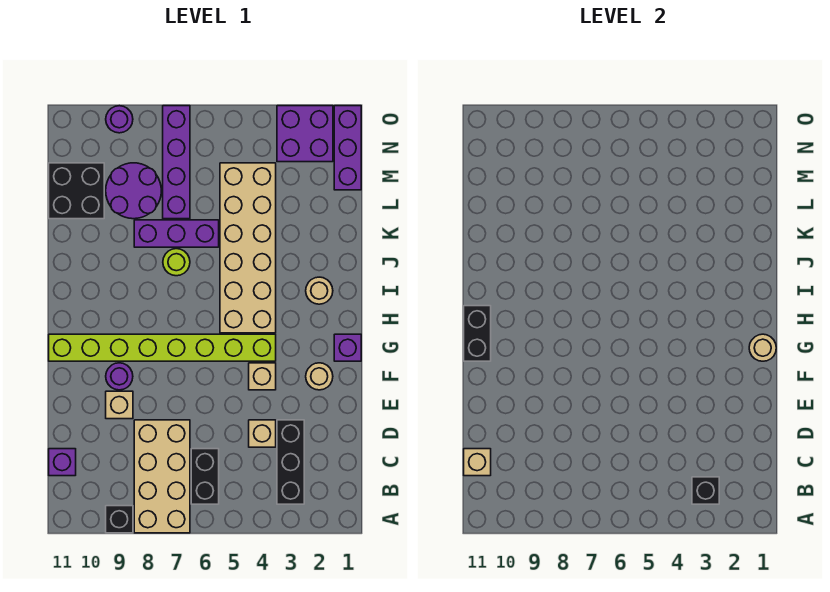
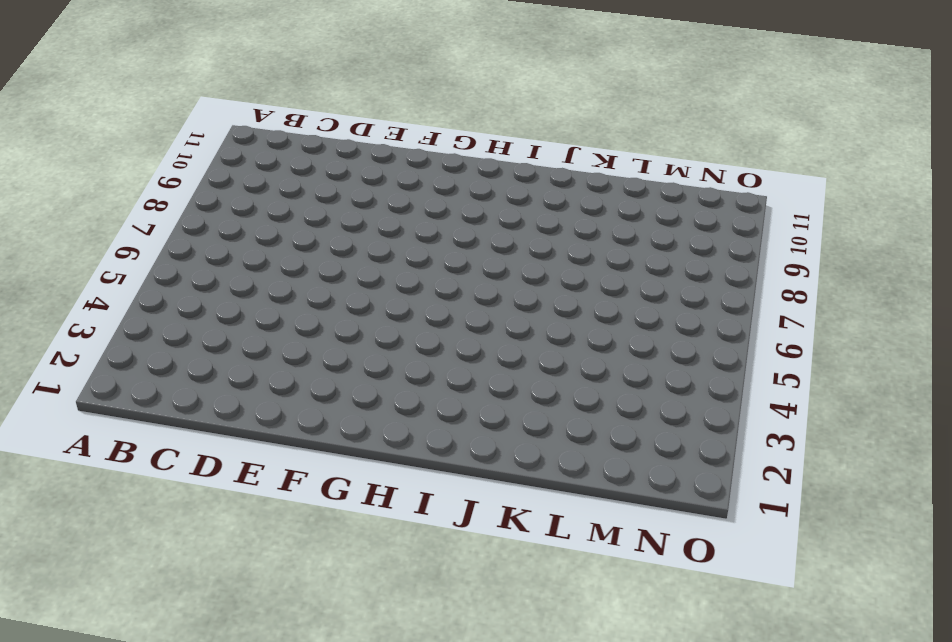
none -> tan brick A7:D8 level 1
none -> black brick A9 level 1
none -> black brick B3:D3 level 1

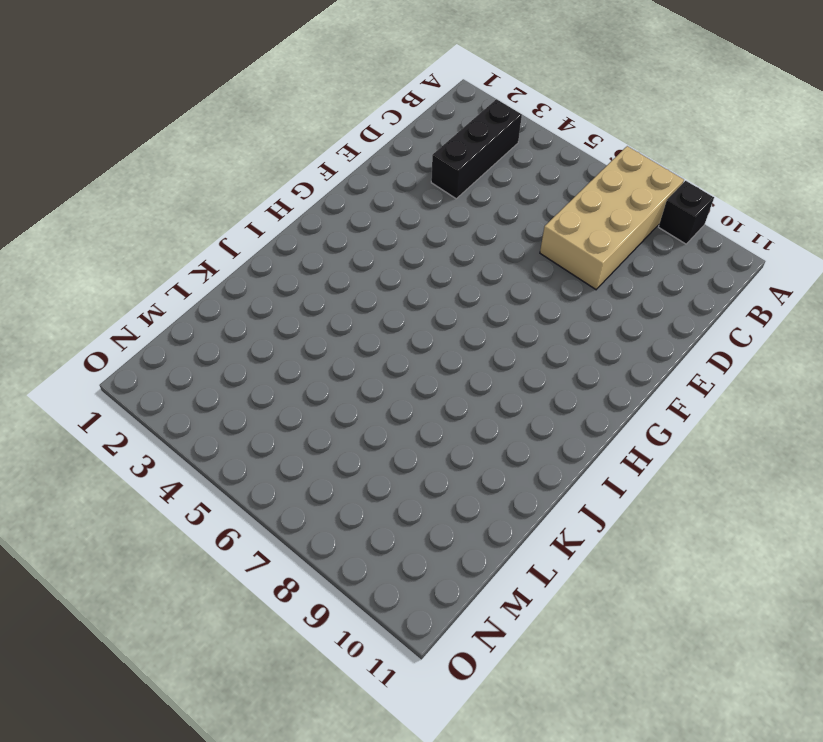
none -> black brick B6:C6 level 1
none -> purple brick C11 level 1
none -> tan brick D4 level 1

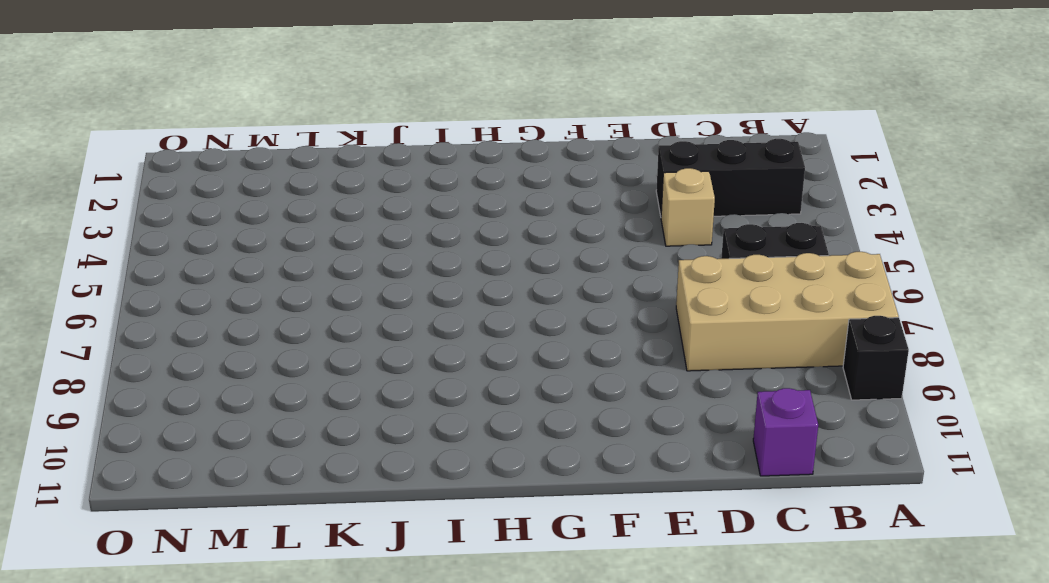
none -> tan brick E9 level 1
none -> tan round brick F2 level 1
none -> tan brick F4 level 1

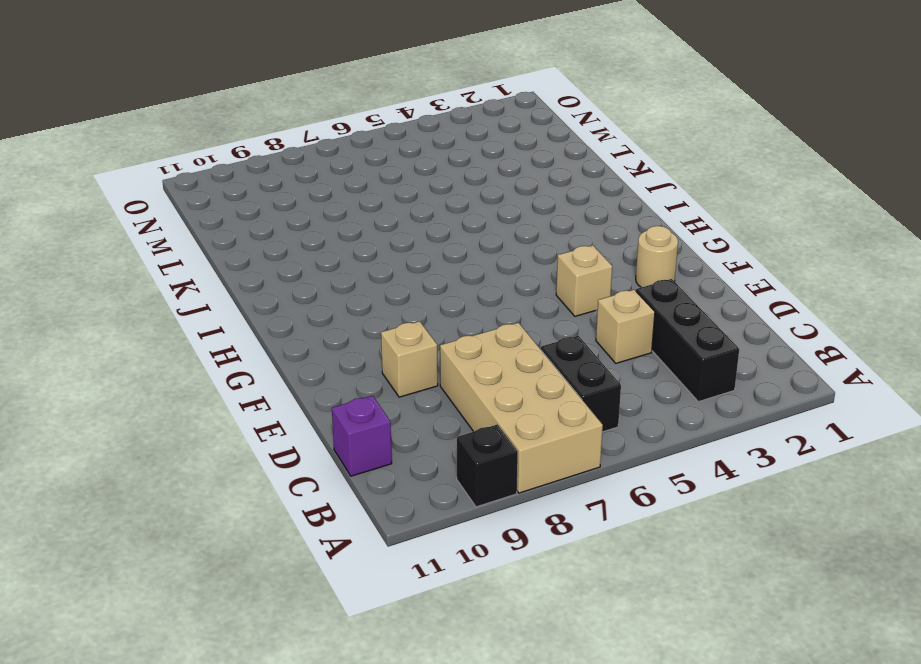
none -> purple round brick F9 level 1
none -> purple brick G1 level 1
none -> lime brick G4:G11 level 1

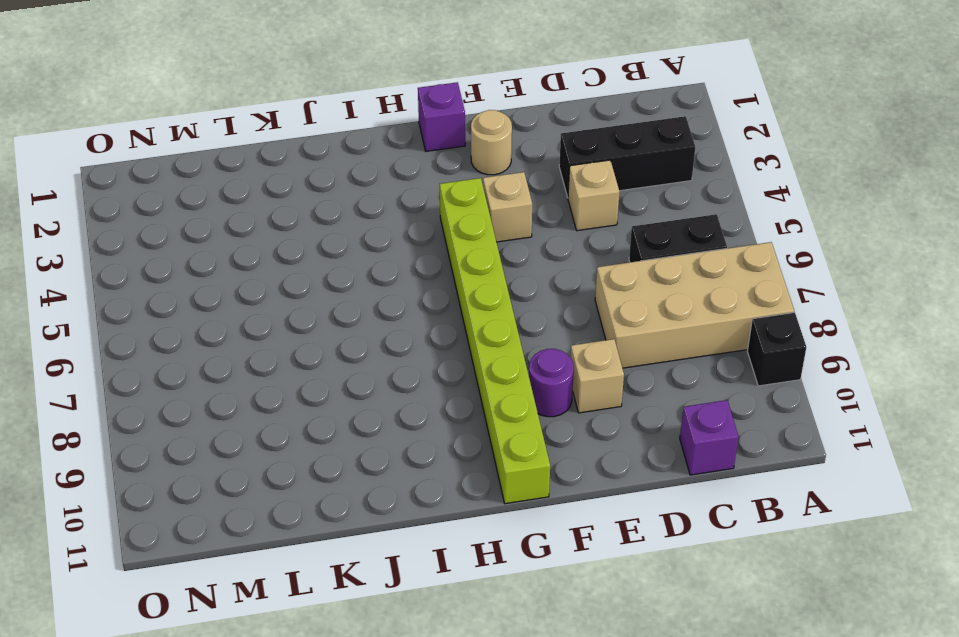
none -> tan brick H4:M5 level 1
none -> tan round brick I2 level 1
none -> lime round brick J7 level 1

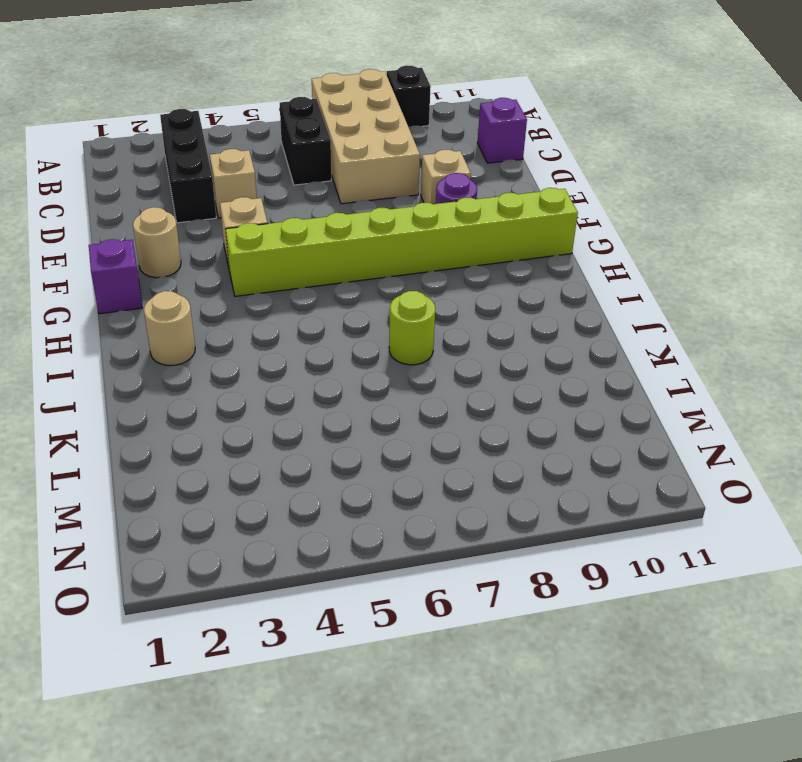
none -> tan brick H4:M5 level 1
none -> purple brick K6:K8 level 1
none -> purple brick L7:O7 level 1

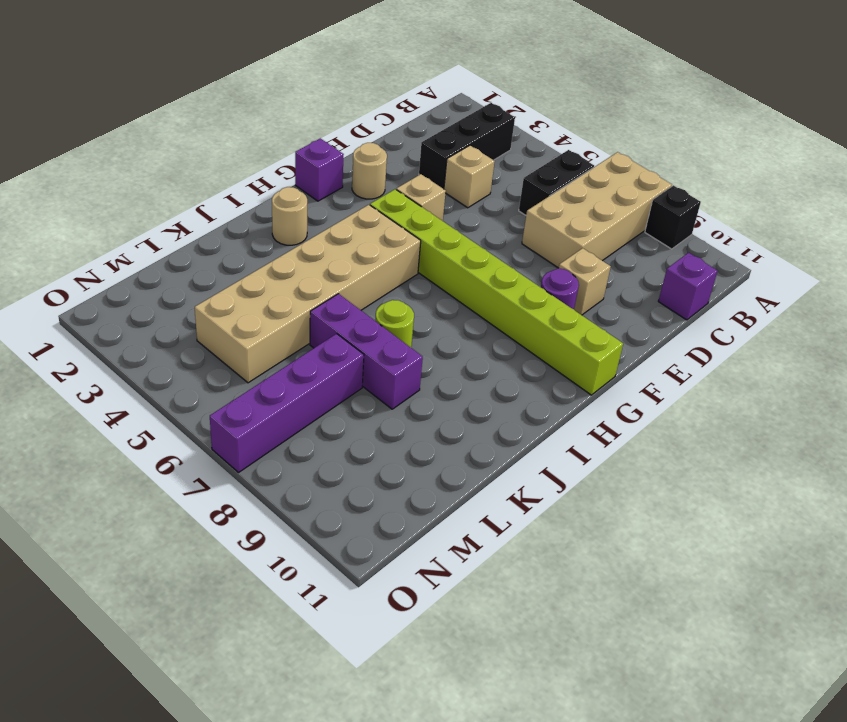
none -> purple round brick L8:M9 level 1
none -> black brick L10:M11 level 1
none -> purple brick M1:O1 level 1

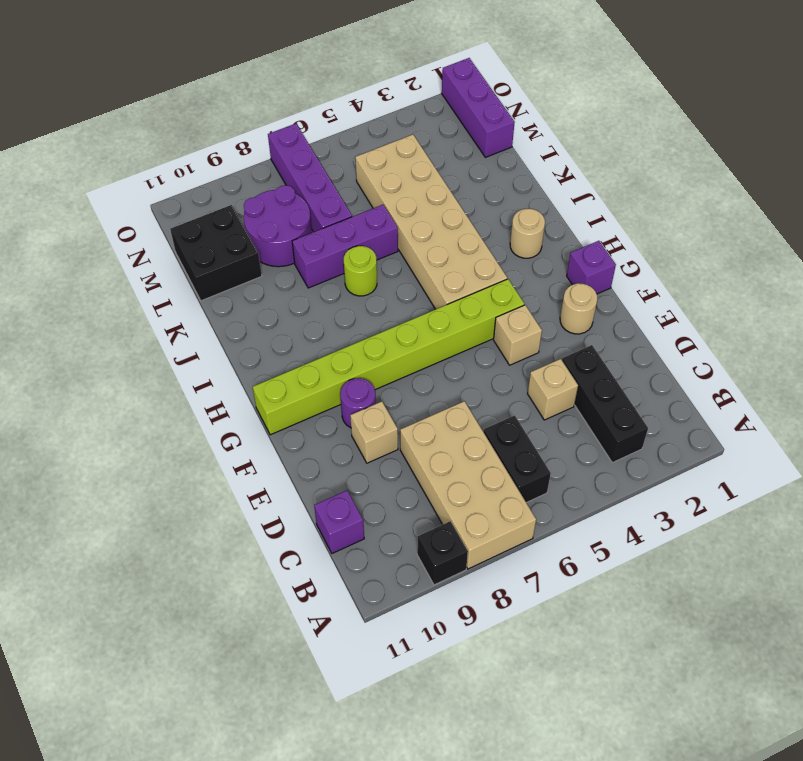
none -> purple brick N2:O3 level 1
none -> purple round brick O9 level 1
none -> black brick B3 level 2

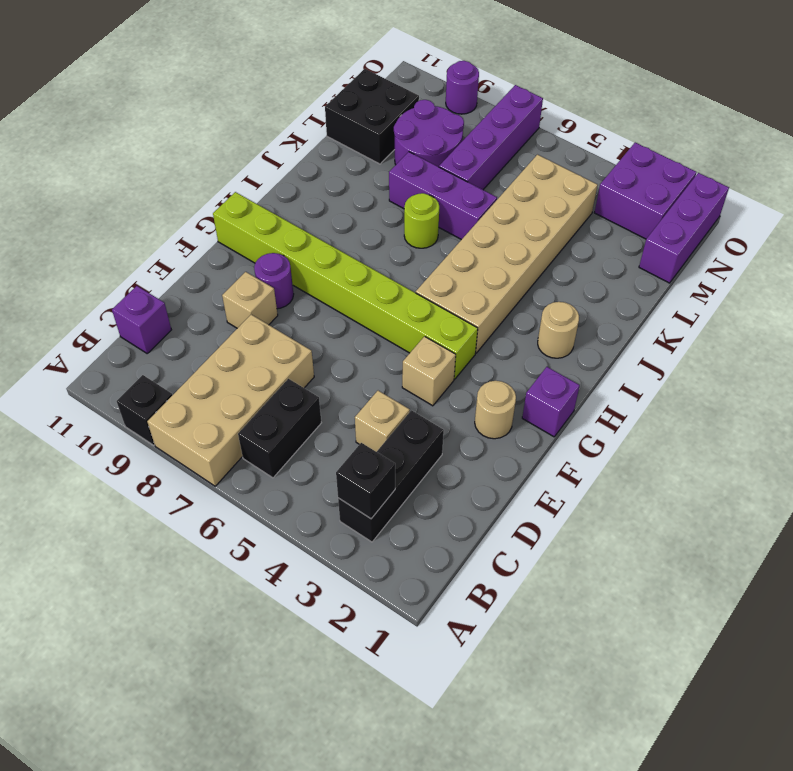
none -> tan brick C11 level 2
none -> tan round brick G1 level 2
none -> black brick G11:H11 level 2

